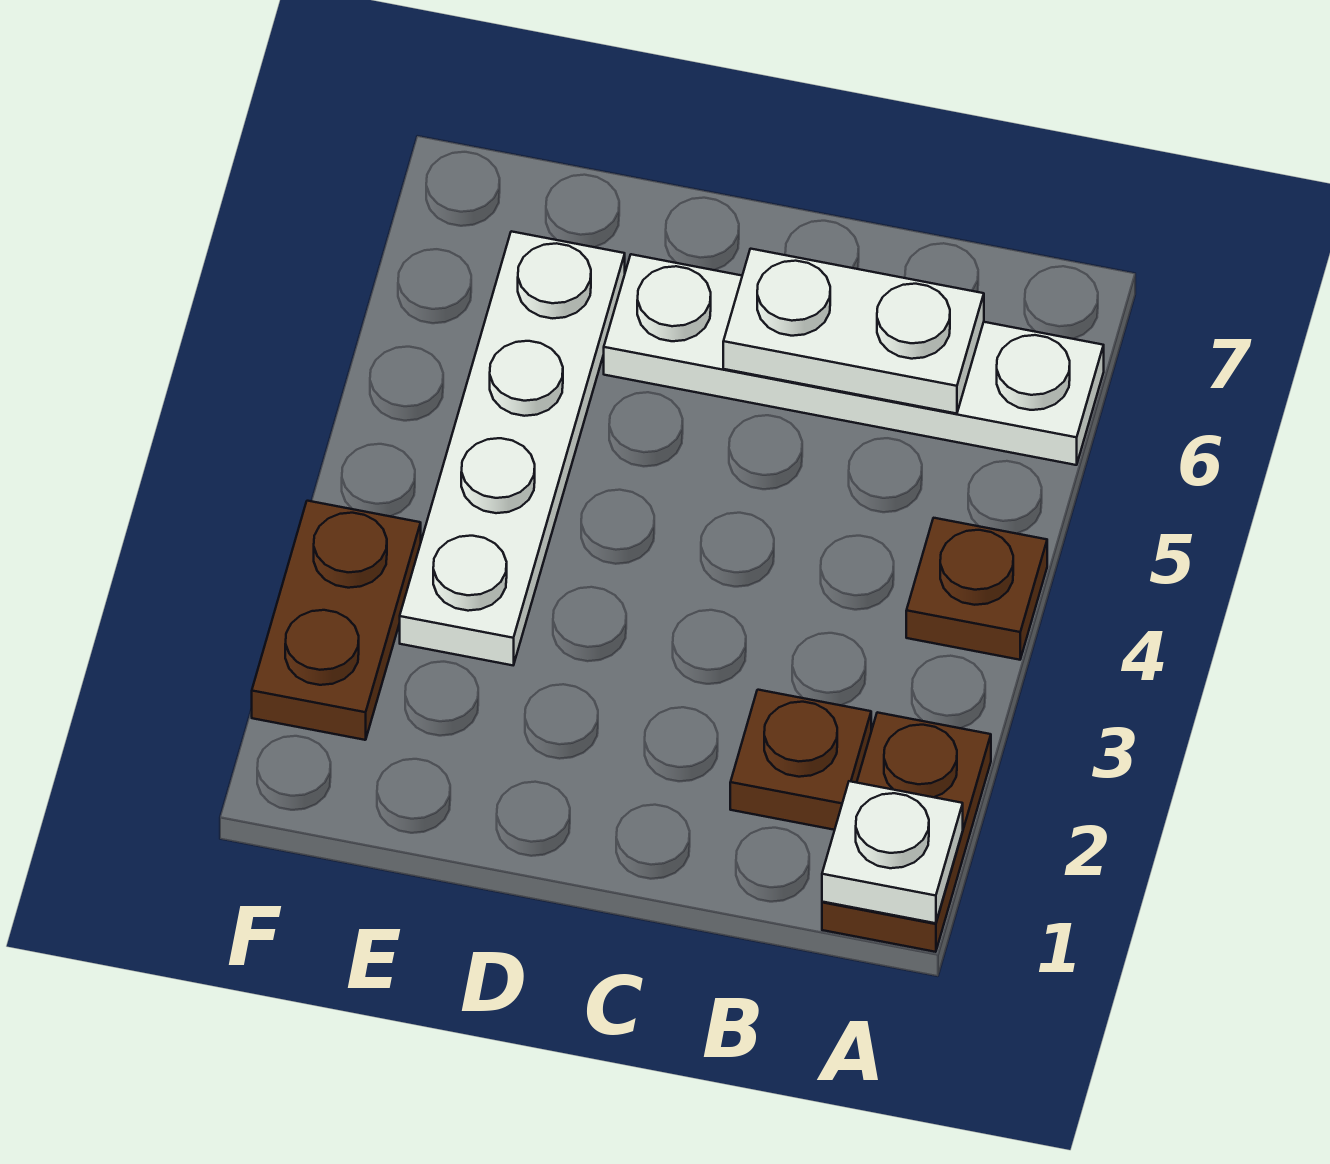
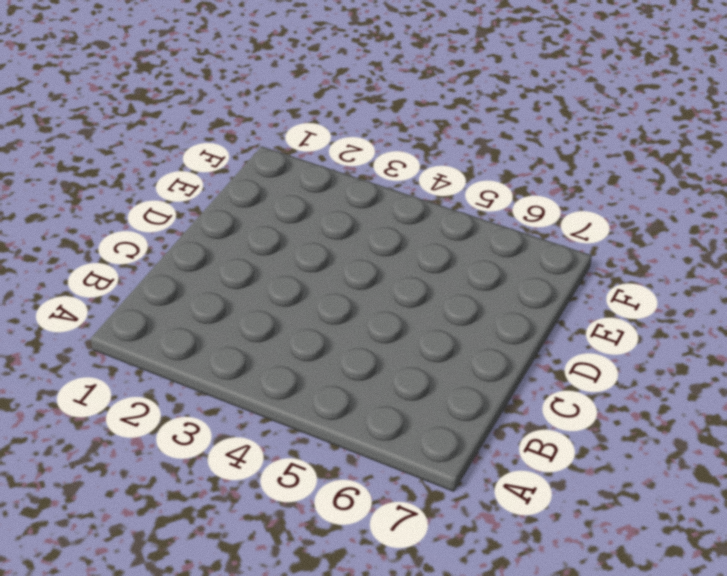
none -> brown plate A1:A2 level 1
none -> brown plate A4 level 1

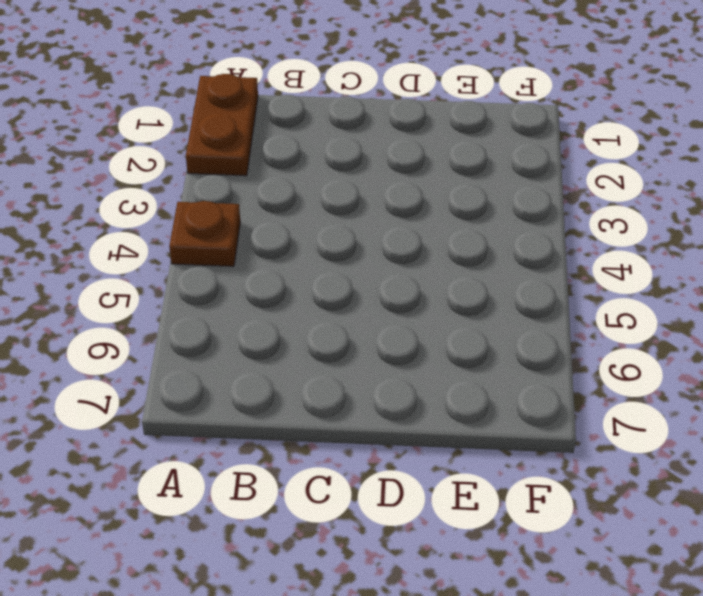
none -> white plate A6:D6 level 1
none -> brown plate B2 level 1

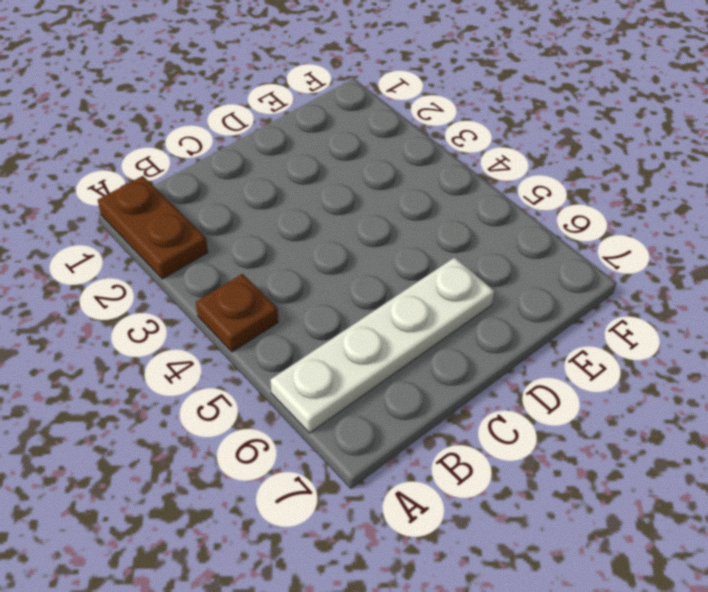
none -> brown plate B2 level 1
none -> white plate E3:E6 level 1

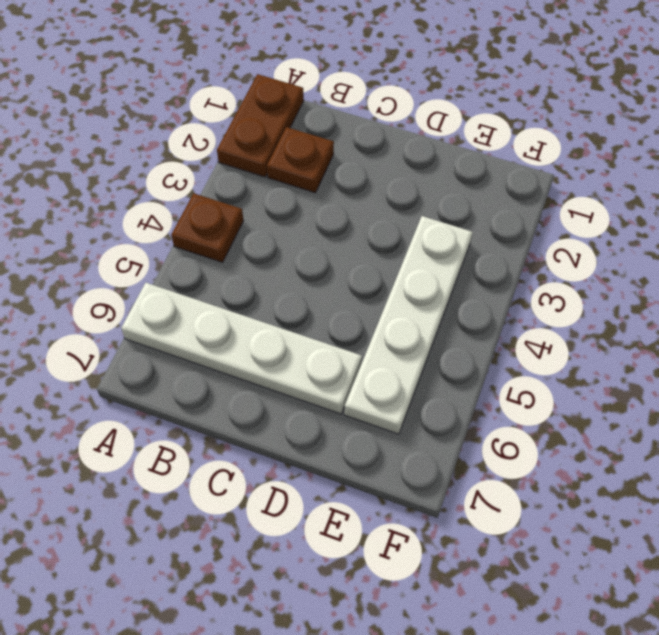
none -> brown plate F2:F3 level 1
none -> white plate A1 level 2

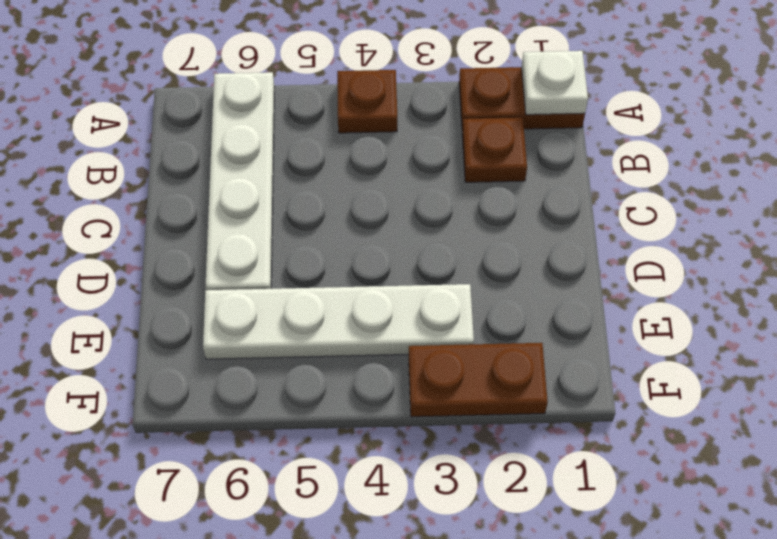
none -> white plate B6:C6 level 2

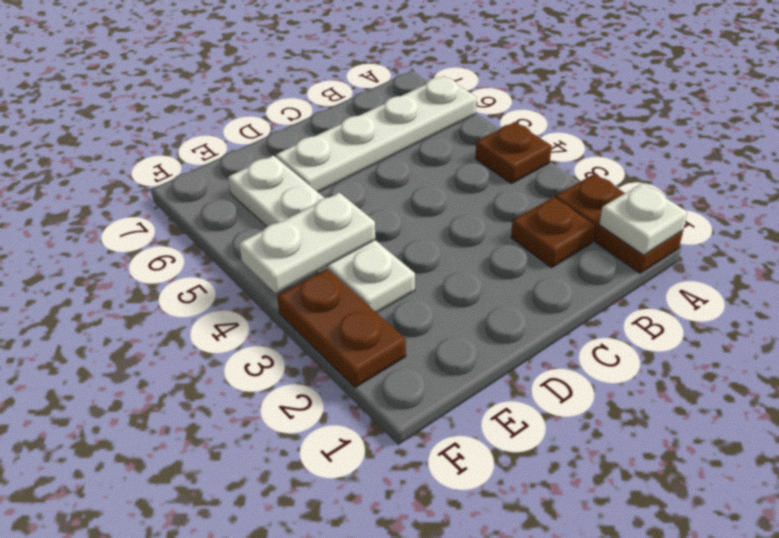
white plate E4:F4 level 2 -> white plate B6:C6 level 2

